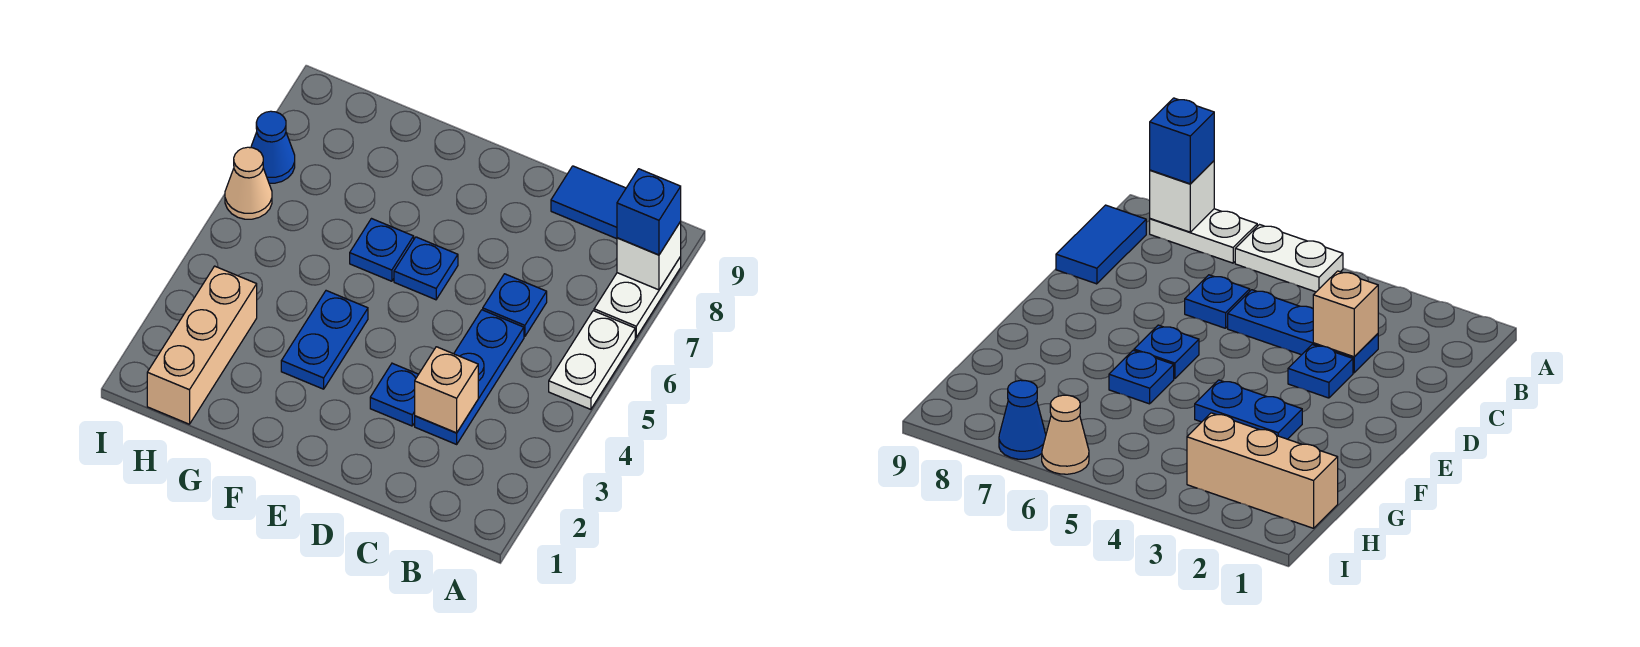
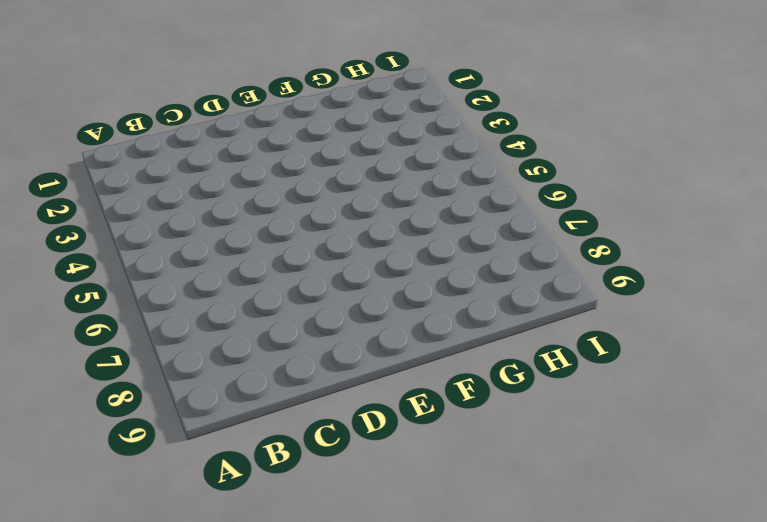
none -> white plate A5:A6 level 1
none -> white plate A7:A8 level 1
none -> blue tile B9:C9 level 1

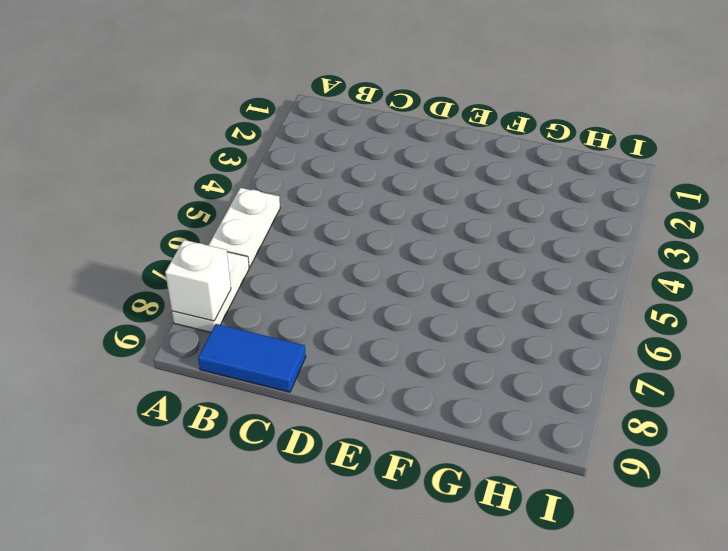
none -> blue plate C3:C5 level 1
none -> blue plate C6 level 1
none -> blue plate D3 level 1

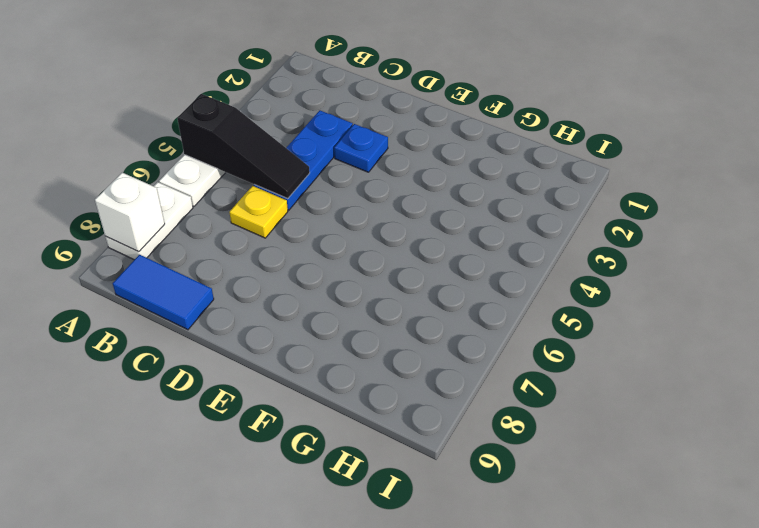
black slope A5:C5 level 2 top A -> none
yellow plate C6 level 1 -> blue plate C6 level 1
none -> blue plate E6 level 1
none -> blue plate F3:F4 level 1
none -> blue plate F6 level 1

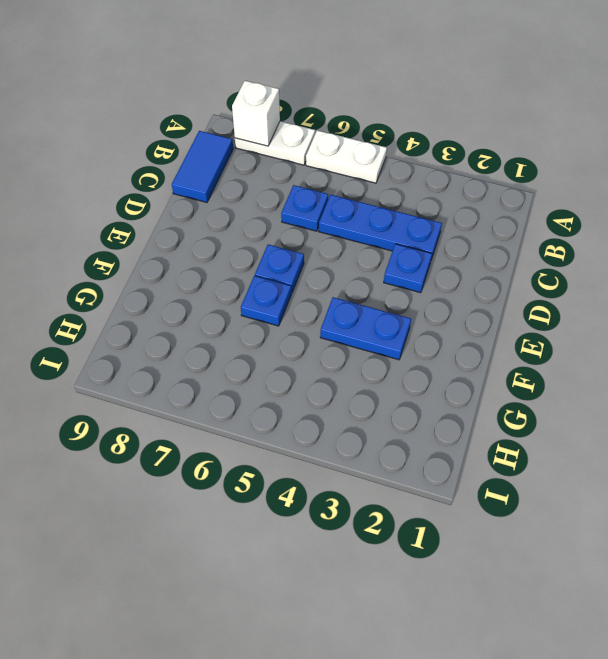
none -> tan brick H1:H3 level 1
none -> tan cone I6 level 1
none -> blue cone I7 level 1

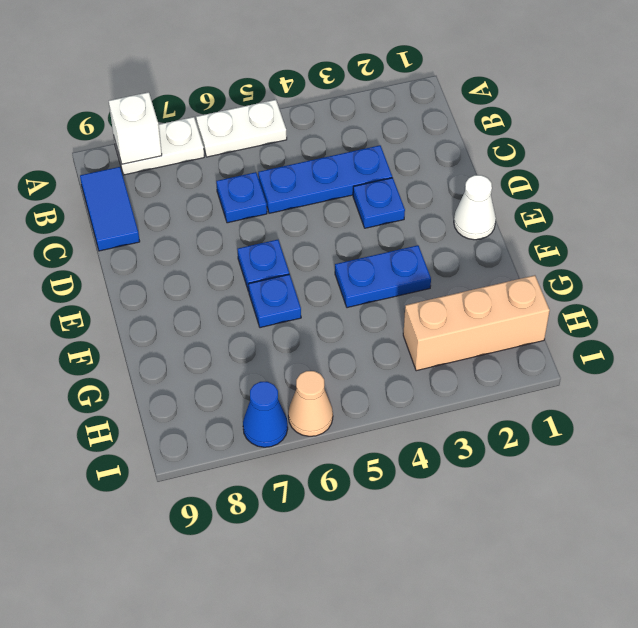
white cone E1 level 1 -> none
none -> tan brick C3 level 2
none -> blue brick A8 level 3

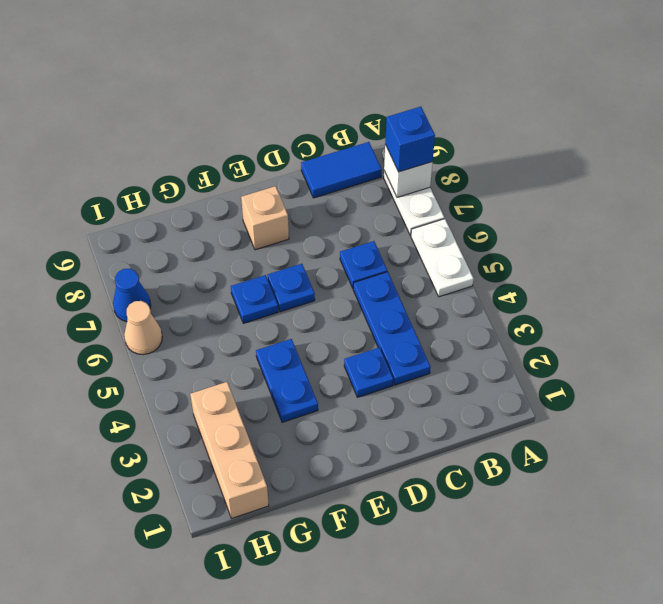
tan brick E8 level 1 -> tan brick C3 level 2

